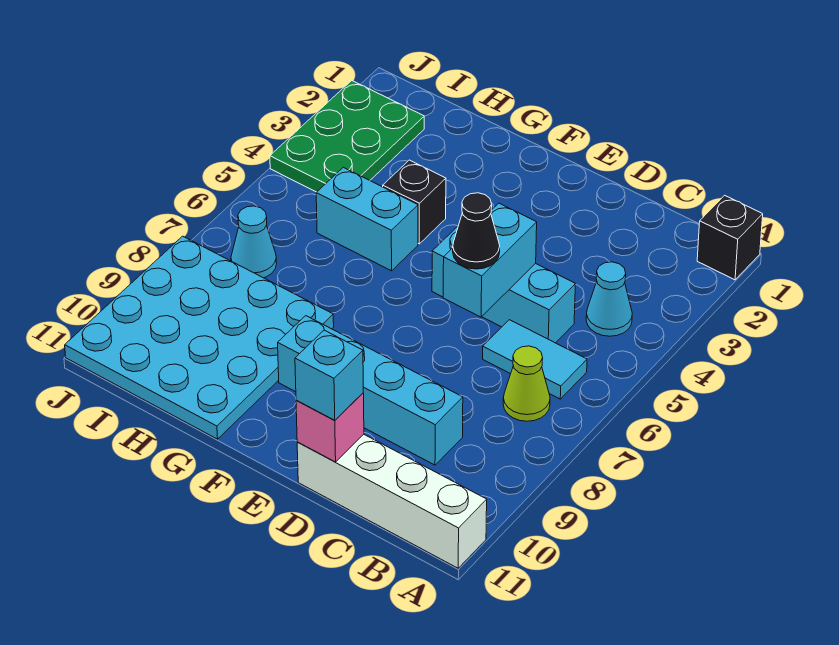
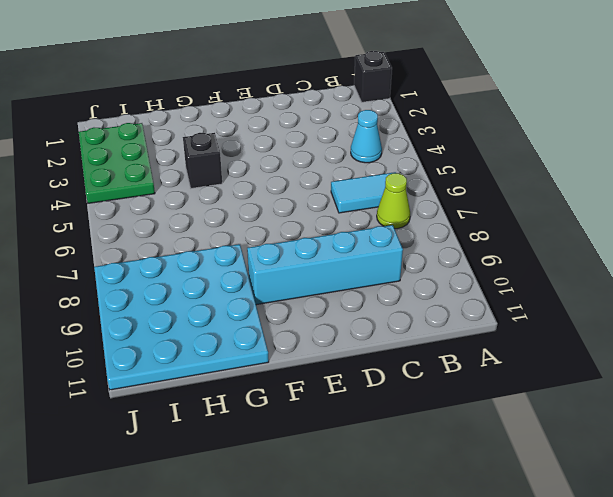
none -> white brick A11:D11 level 1
none -> cyan brick C5:E5 level 1
none -> cyan brick G5:H5 level 1

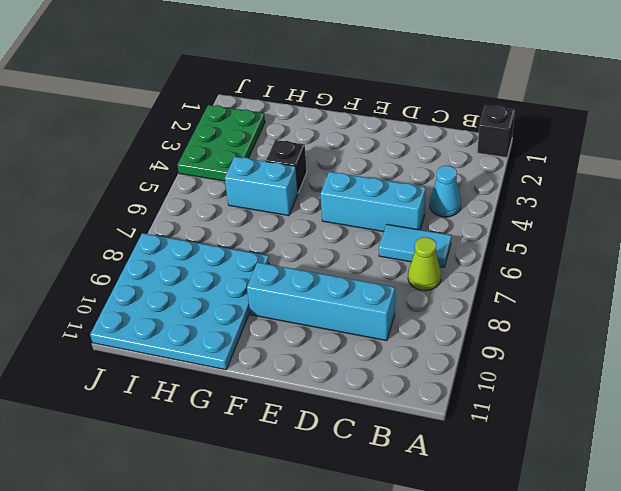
none -> white brick A11:D11 level 1
none -> cyan cone I7 level 1
none -> cyan brick D5:D6 level 2

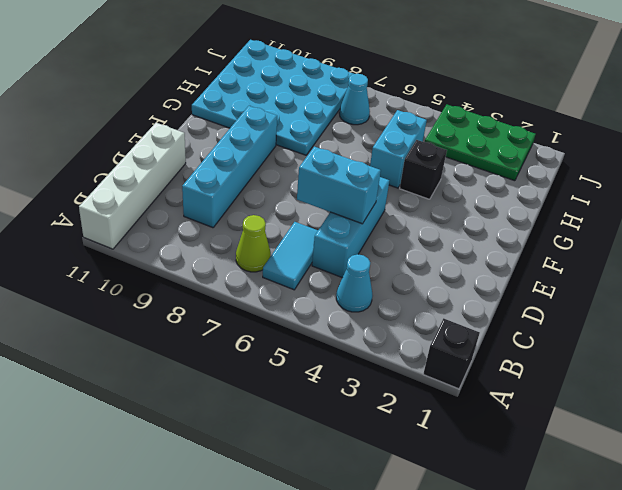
none -> pink brick D11 level 2
none -> black cone D6 level 3
none -> cyan brick D11 level 3

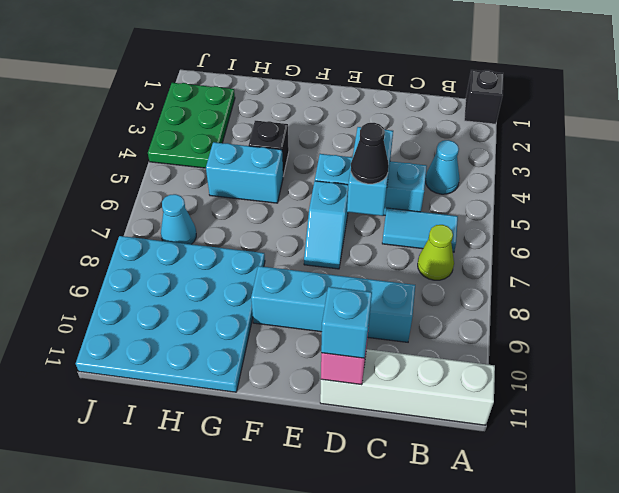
cyan slope E6:E7 level 1 top 6 -> none

